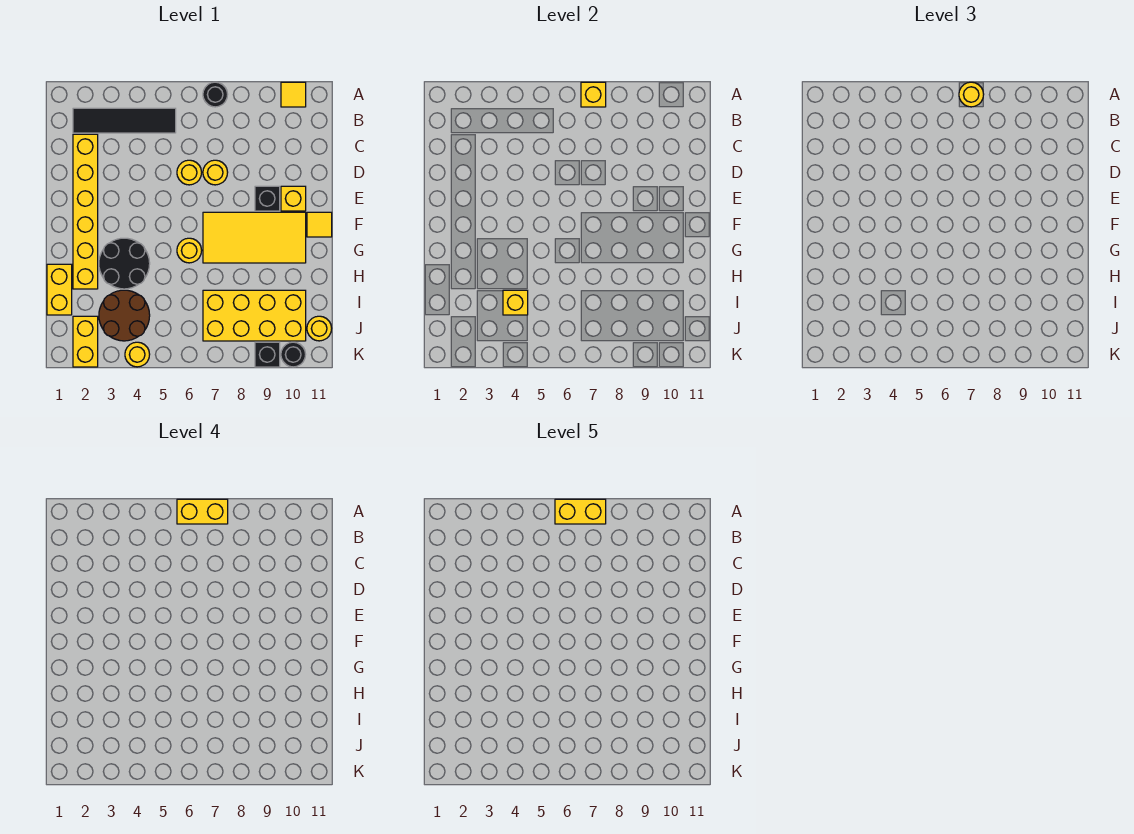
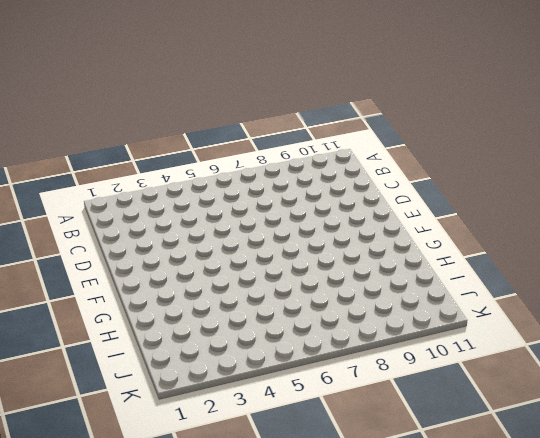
none -> black round brick A7 level 1
none -> yellow tile A10 level 1
none -> black tile B2:B5 level 1

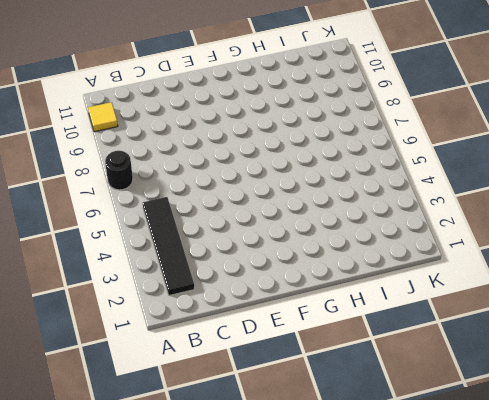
none -> yellow brick C2:H2 level 1
none -> yellow round brick D6 level 1
none -> yellow round brick D7 level 1

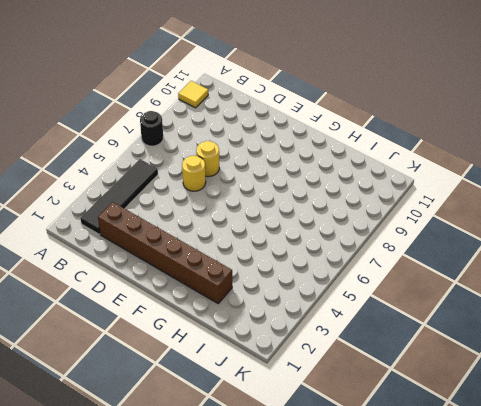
brown brick C2:H2 level 1 -> yellow brick C2:H2 level 1
none -> black brick E9 level 1
none -> yellow brick E10 level 1
none -> yellow tile F7:G10 level 1

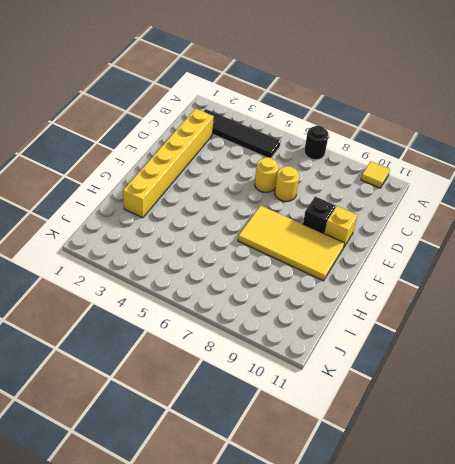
none -> yellow tile F11 level 1
none -> black round brick G3:H4 level 1
none -> yellow round brick G6 level 1

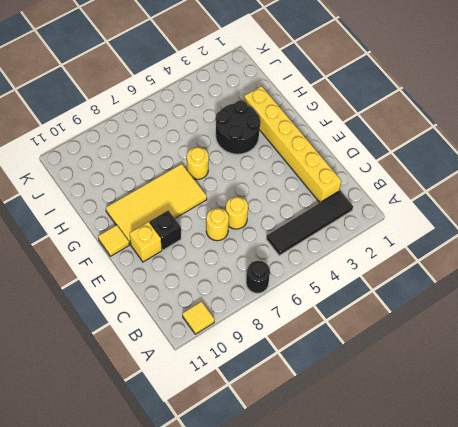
none -> yellow brick H1:I1 level 1
none -> brown round brick I3:J4 level 1
none -> yellow brick I7:J10 level 1

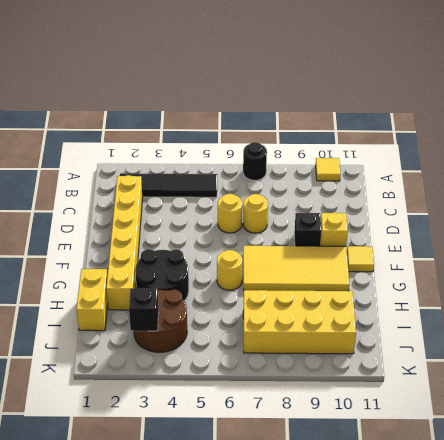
black brick J3 level 2 -> black brick K9 level 1
none -> yellow brick J2:K2 level 1
none -> yellow round brick J11 level 1
none -> yellow round brick K4 level 1

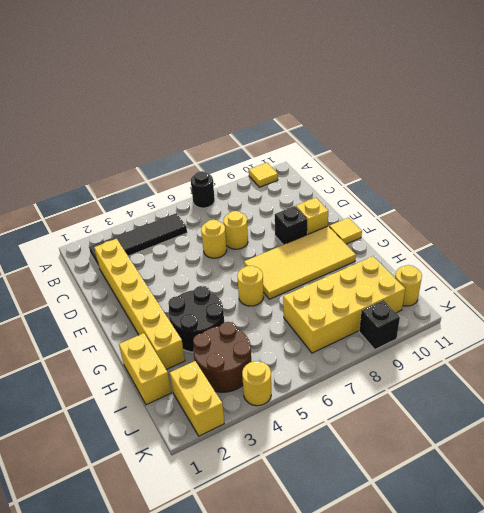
none -> black round brick K10 level 1
none -> yellow brick A7 level 2
none -> yellow brick I4 level 2

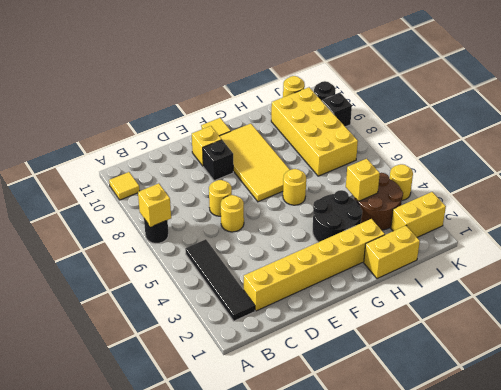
none -> yellow round brick A7 level 3
none -> yellow brick A6:A7 level 4
none -> yellow brick A6:A7 level 5

